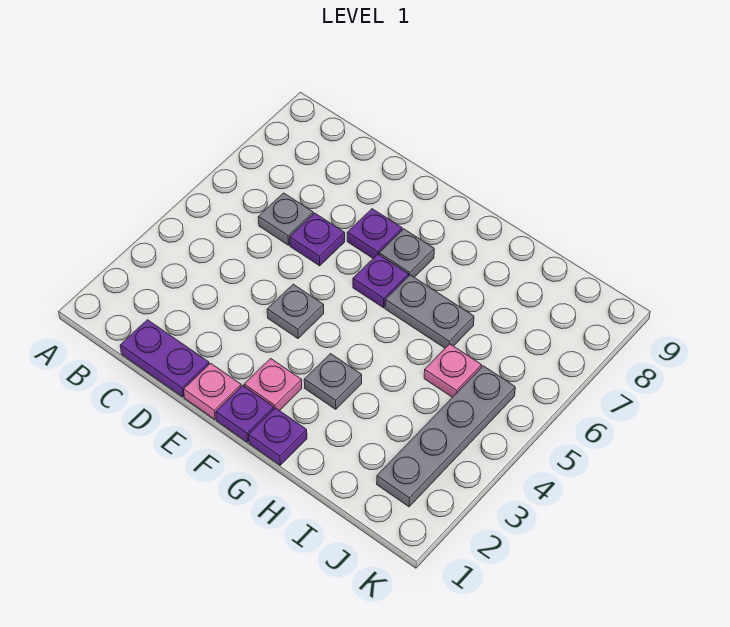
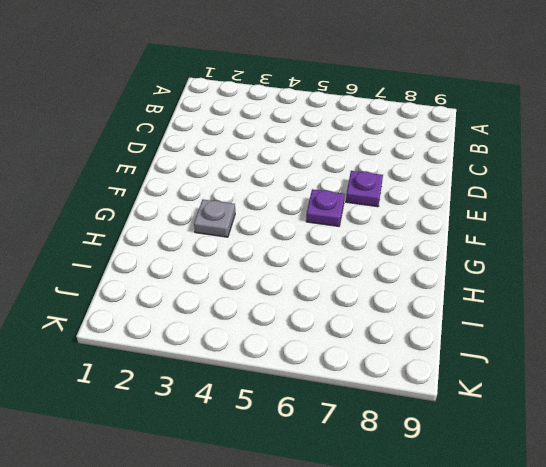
none -> purple plate C1:D1 level 1
none -> grey plate C6 level 1
none -> purple plate D6 level 1

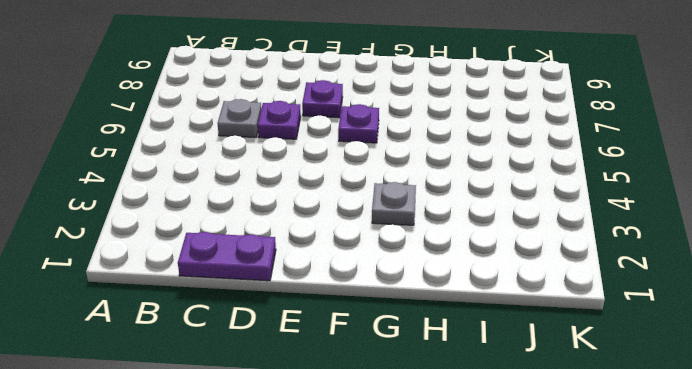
none -> pink plate E1 level 1
none -> grey plate E4 level 1
none -> purple plate F1 level 1

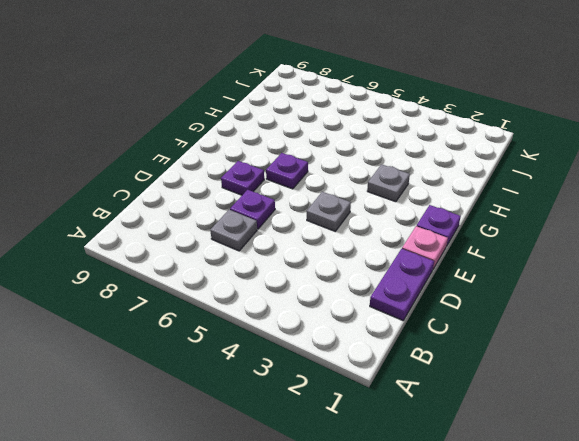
none -> pink plate F2 level 1
none -> grey plate F7 level 1
none -> purple plate G1 level 1

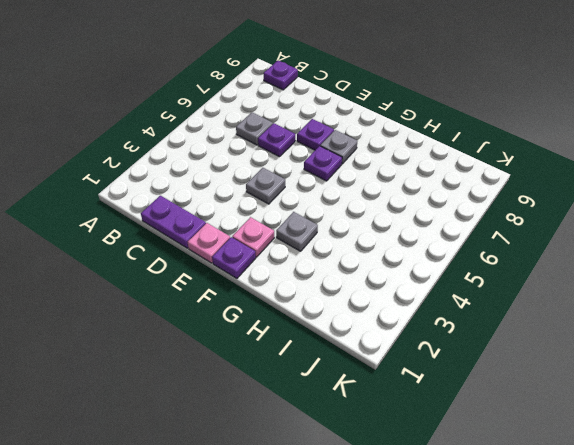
purple plate B9 level 1 -> purple plate G1 level 1
none -> grey plate G6:H6 level 1
none -> pink plate I5 level 1
none -> grey plate J2:J5 level 1

